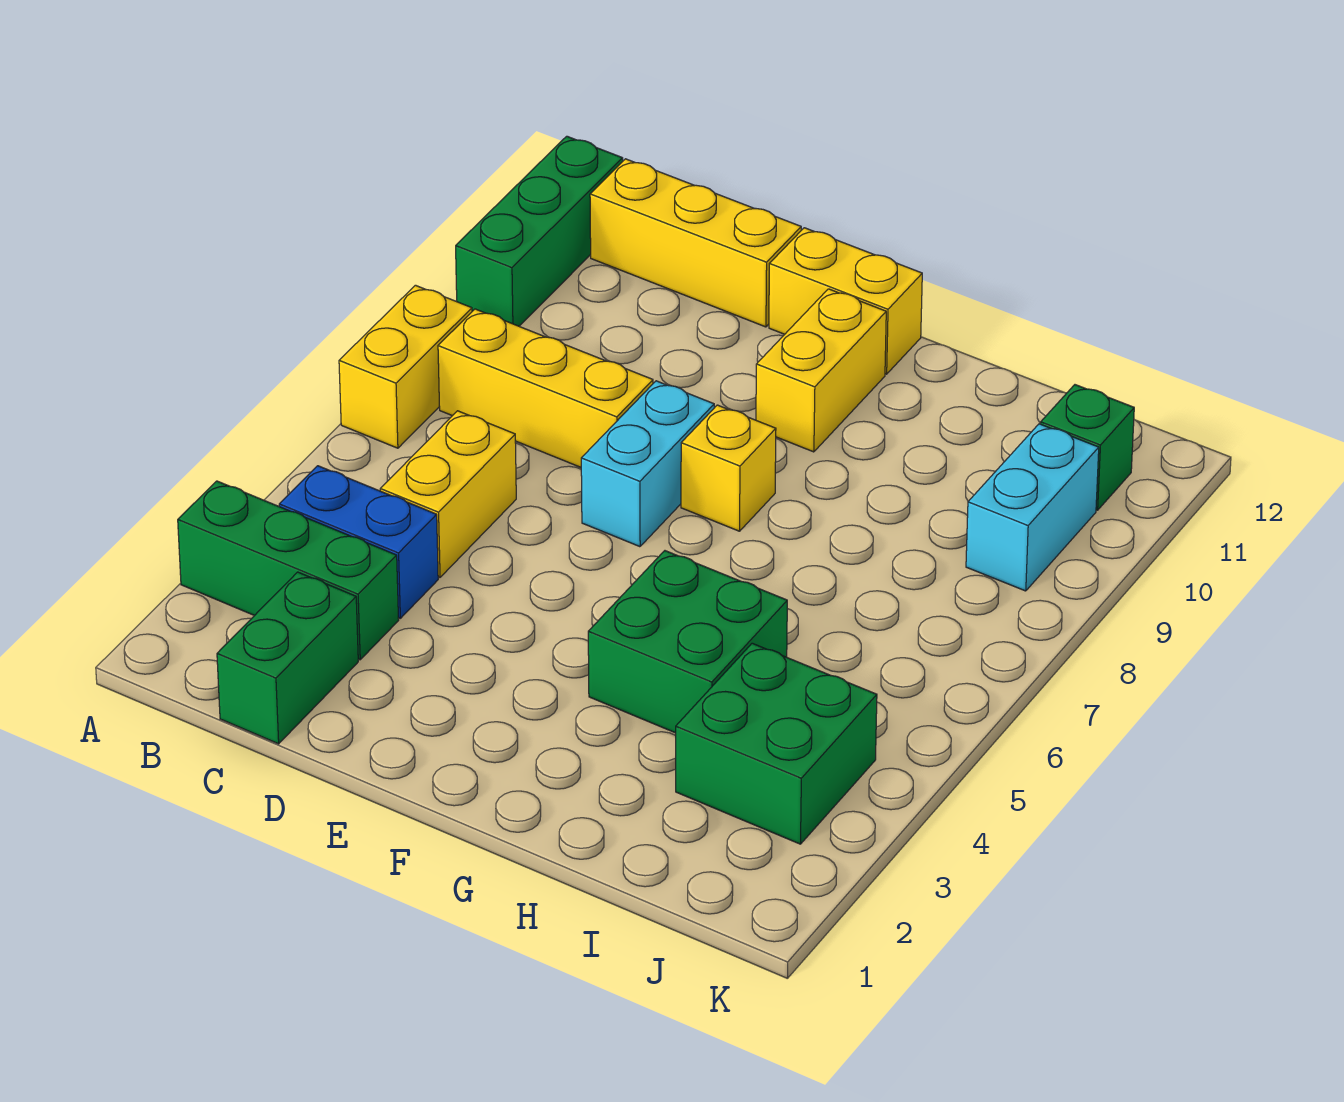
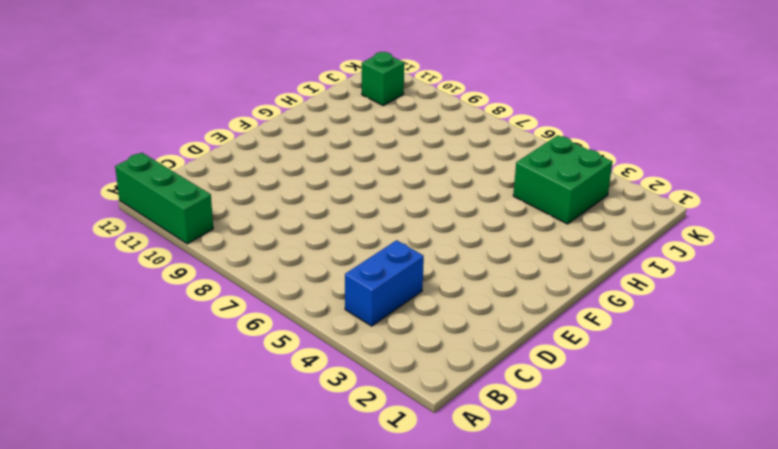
none -> green brick A3:C3 level 1
none -> yellow brick A7:A8 level 1
none -> yellow brick B8:D8 level 1

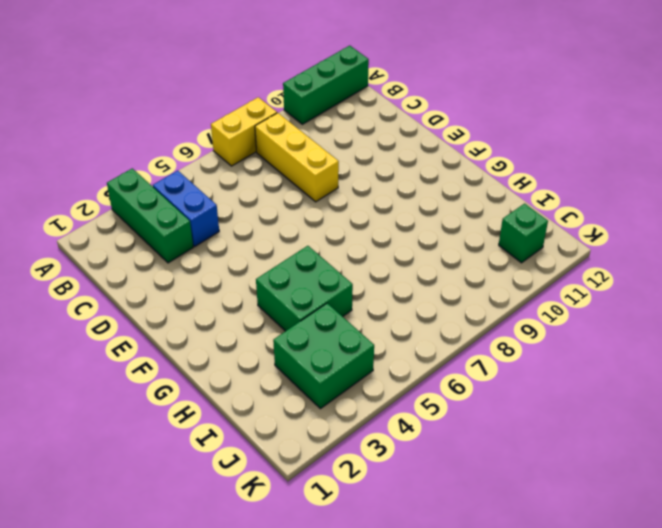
none -> yellow brick B12:D12 level 1
none -> green brick C1:C2 level 1
none -> yellow brick C5:C6 level 1

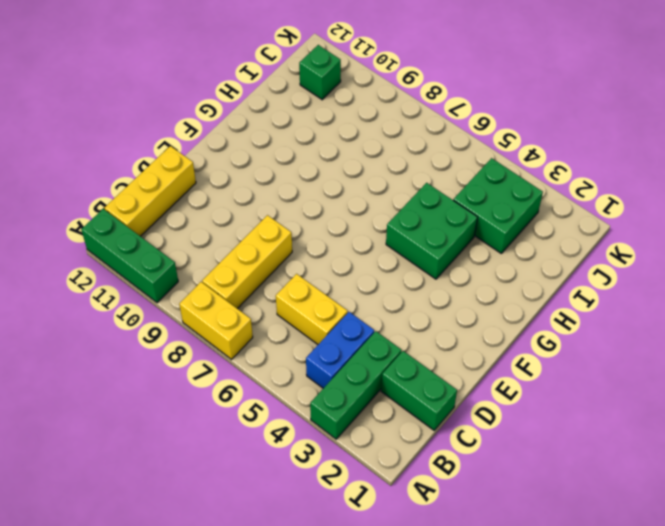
none -> cyan brick E7:E8 level 1
none -> yellow brick E12:F12 level 1
none -> yellow brick F8 level 1

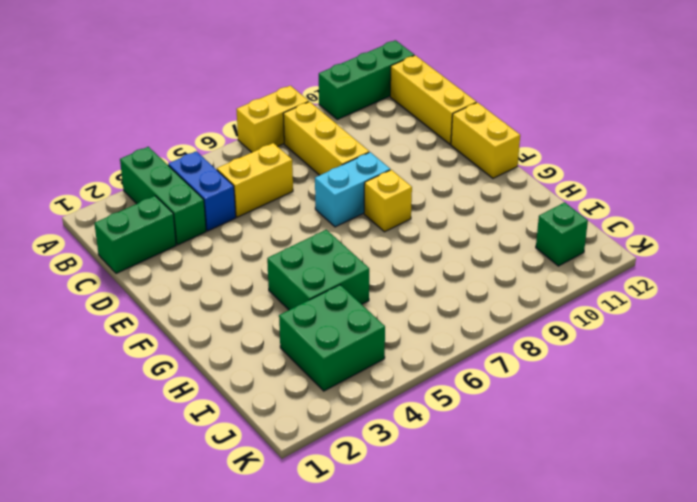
none -> yellow brick F10:F11 level 1
none -> cyan brick J9:J10 level 1

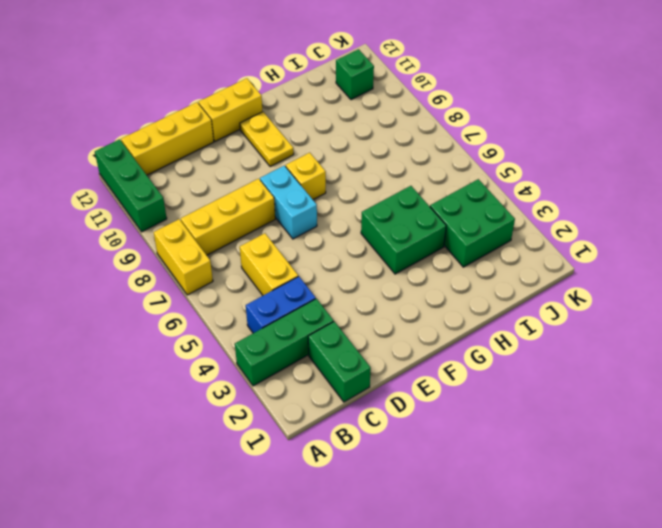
yellow plate F10:F11 level 1 -> yellow brick F10:F11 level 1
none -> cyan brick J9:J10 level 1

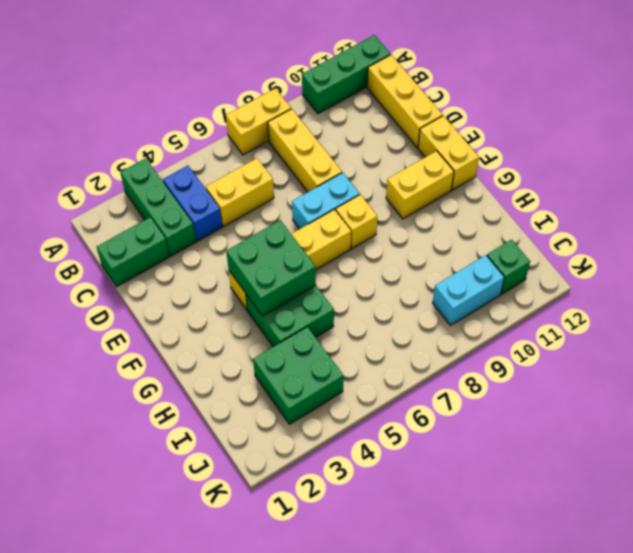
yellow brick F4:F7 level 1 -> none
green brick F4:G5 level 2 -> none

